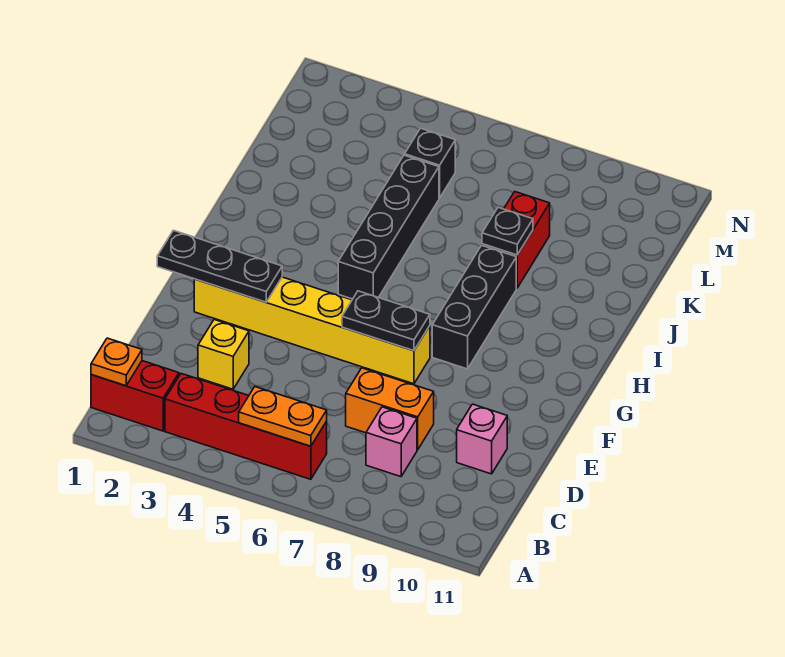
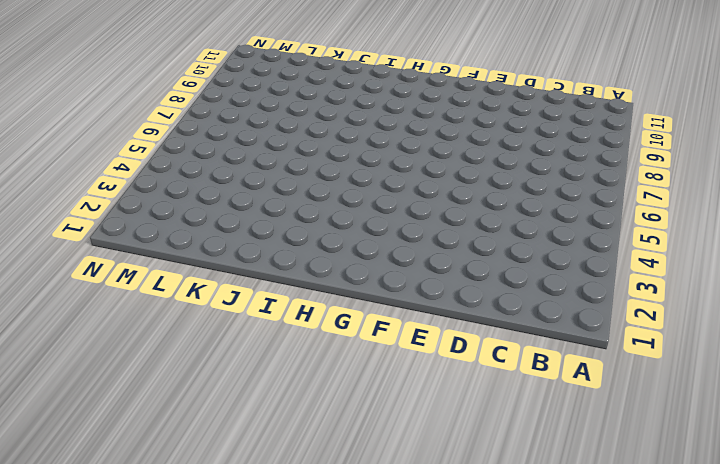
none -> red brick B1:B2 level 1
none -> red brick B3:B6 level 1
none -> pink brick C8 level 1

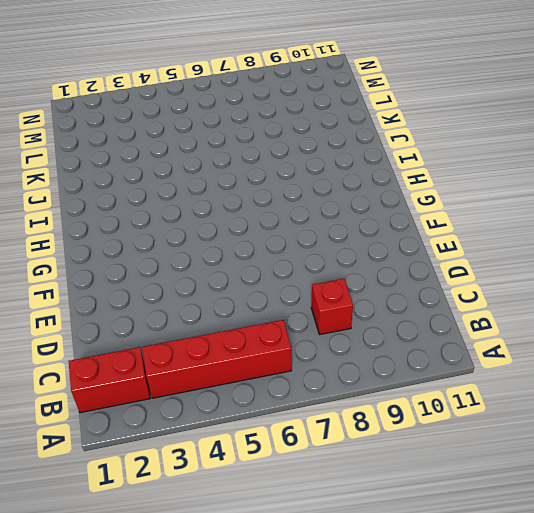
red brick C8 level 1 -> pink brick C8 level 1
none -> yellow brick D3 level 1
none -> orange brick D7:D8 level 1
none -> pink brick D10 level 1

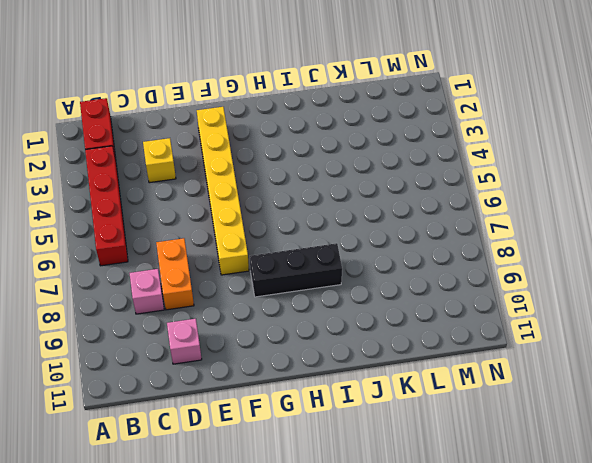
none -> black brick H5:K5 level 1
none -> red brick J8:K8 level 1
none -> black brick L5 level 1

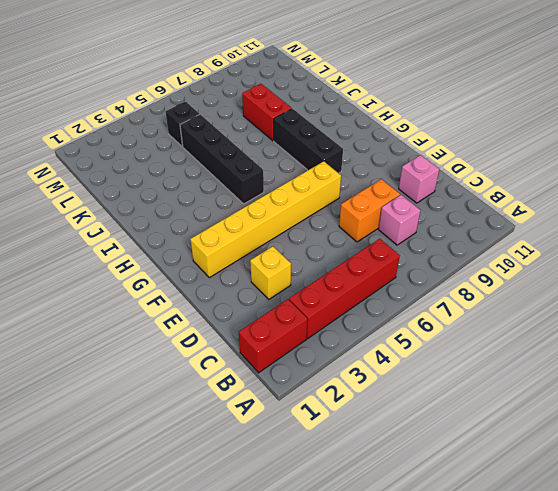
none -> orange plate B1 level 2
none -> orange plate B5:B6 level 2
none -> black plate F1:F3 level 2

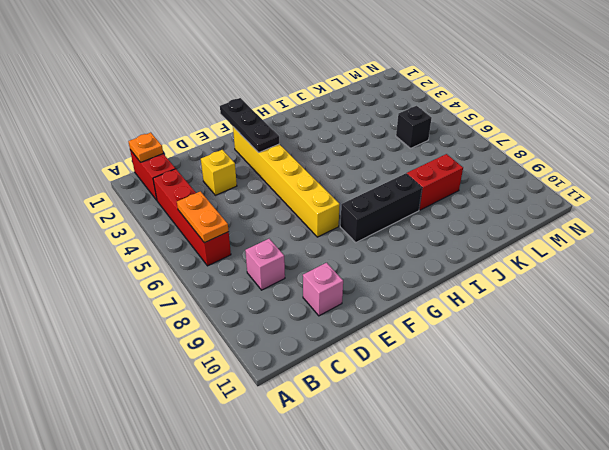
none -> orange brick D7:D8 level 1
none -> black brick H5:K5 level 1
none -> black plate F6:F7 level 2

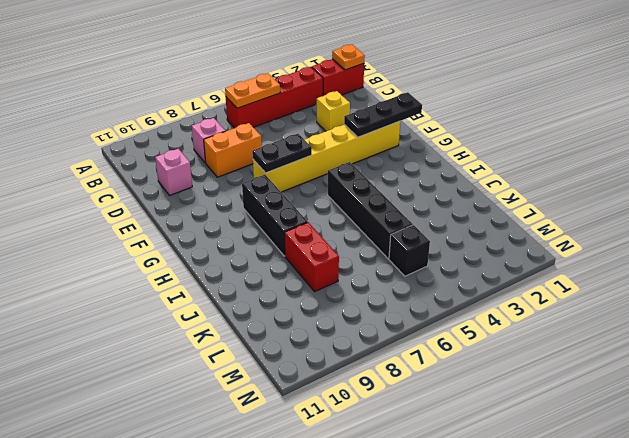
none -> black plate J8 level 2

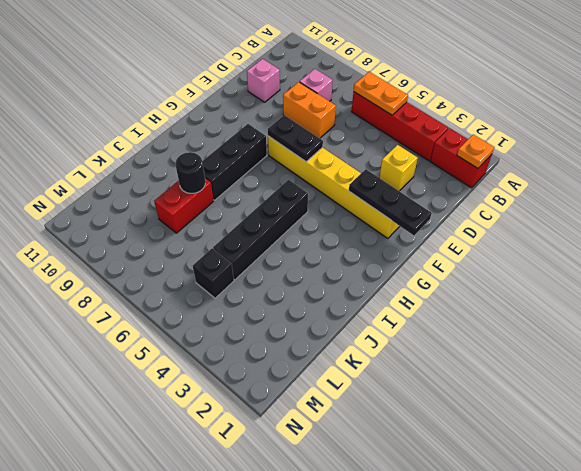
black round brick J8 level 2 -> black plate J8 level 2

